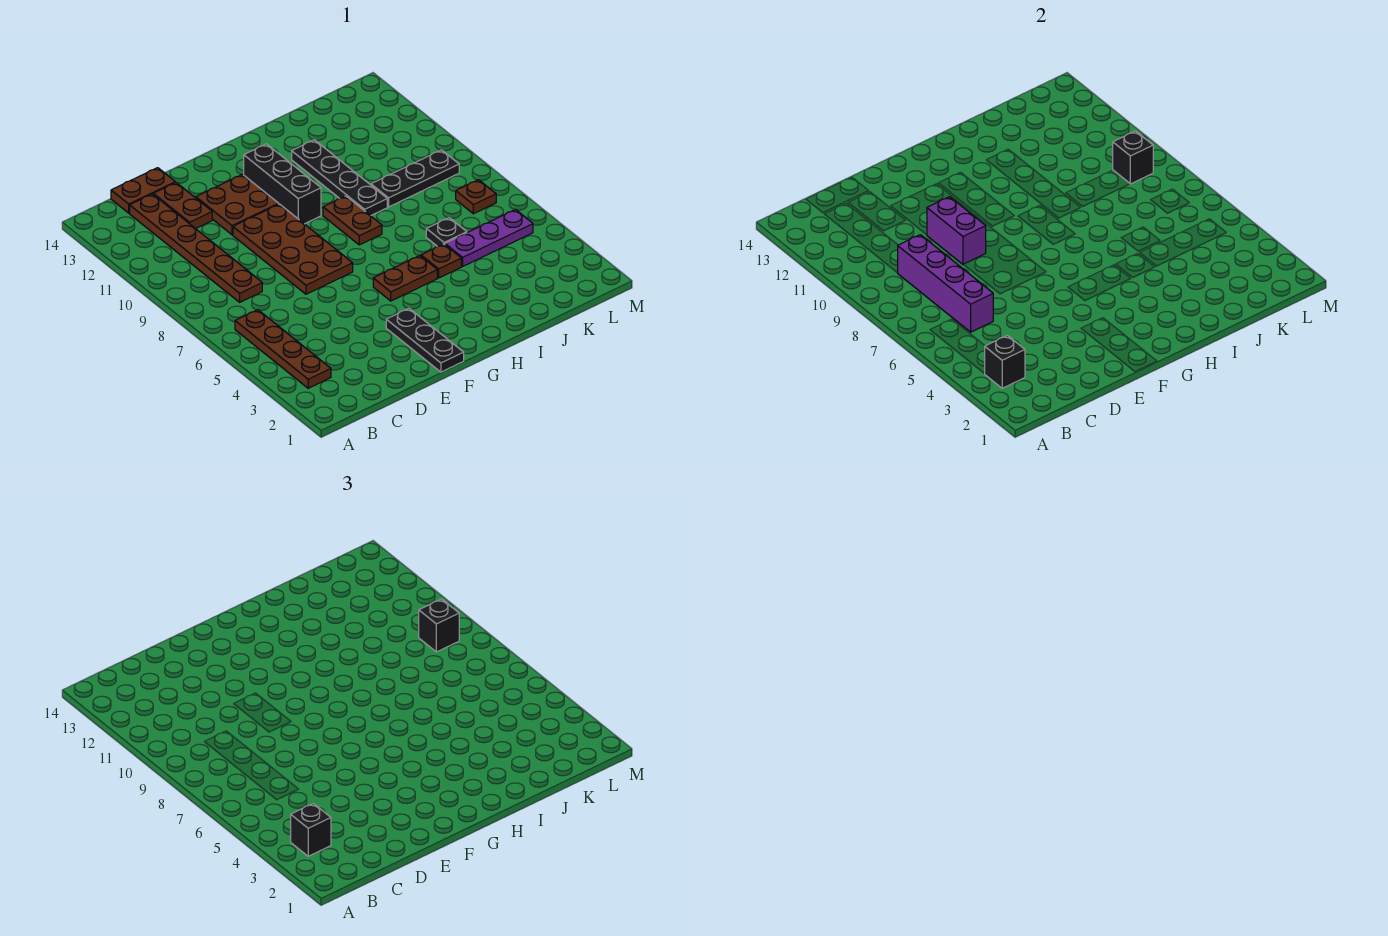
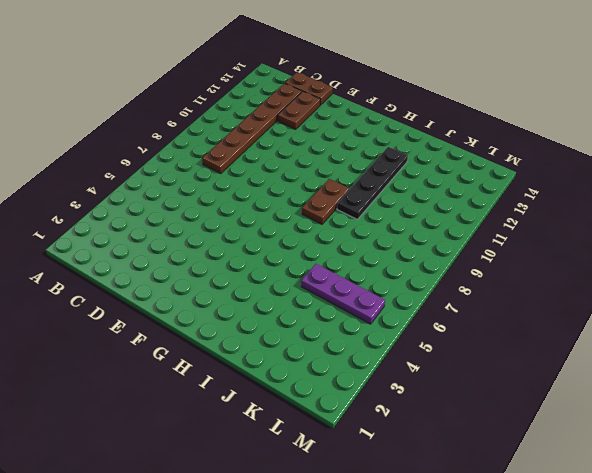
none -> brown plate B3:B6 level 1
none -> brown plate E7:F10 level 1
none -> brown plate E11:F12 level 1

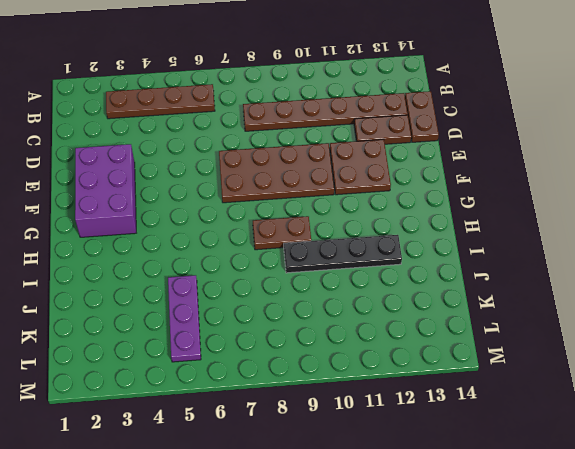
purple brick E2:G3 level 1 -> black plate F1:F3 level 1
none -> brown plate G5:H5 level 1
none -> black brick G10:G12 level 1
none -> brown plate I5 level 1

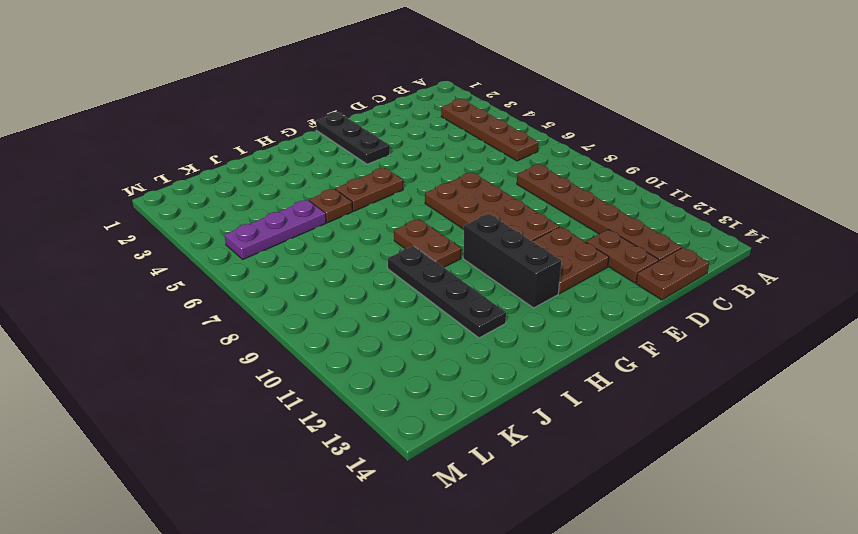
none -> black plate J6 level 1
none -> black plate J9:L9 level 1
none -> brown plate L7 level 1

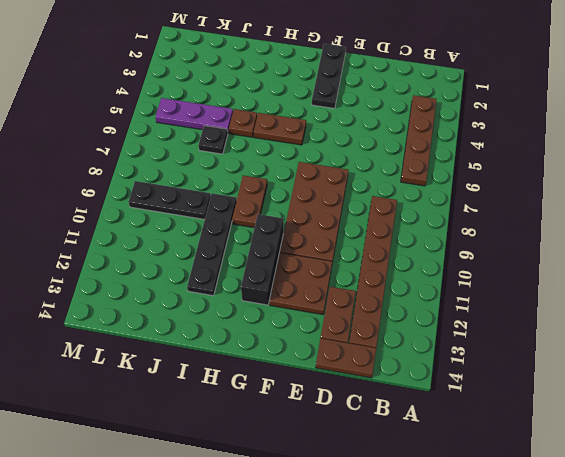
none -> brown plate L7 level 1
none -> black brick B3 level 2
none -> purple brick C6:C9 level 2

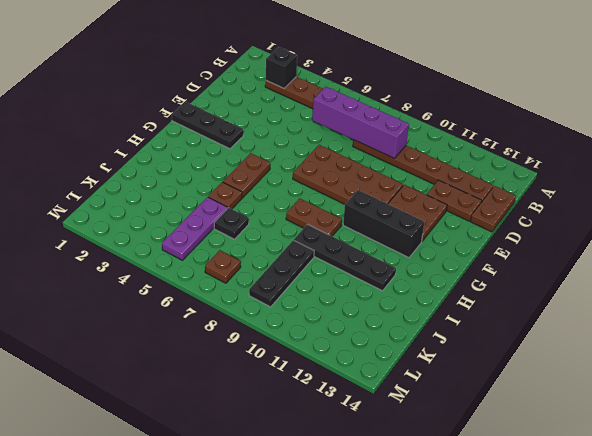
none -> purple brick E9:E10 level 2
none -> black brick L9 level 2
none -> black brick B3 level 3

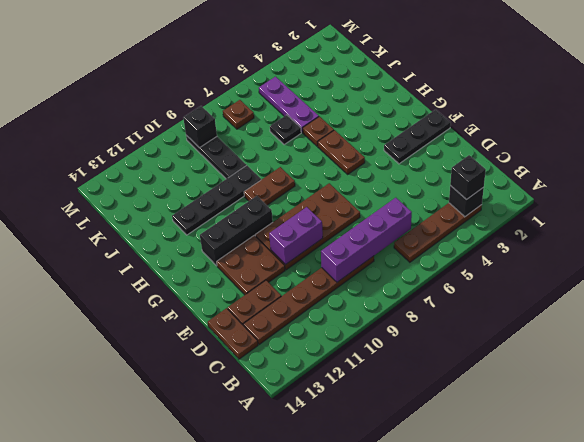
none -> black brick L9 level 3

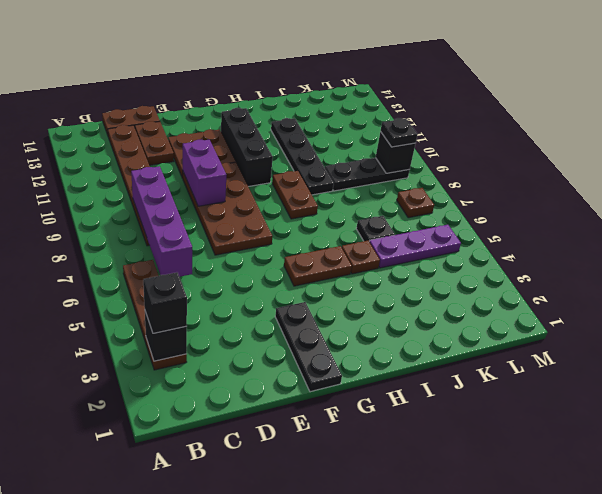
black plate L9 level 3 -> black brick L9 level 3

